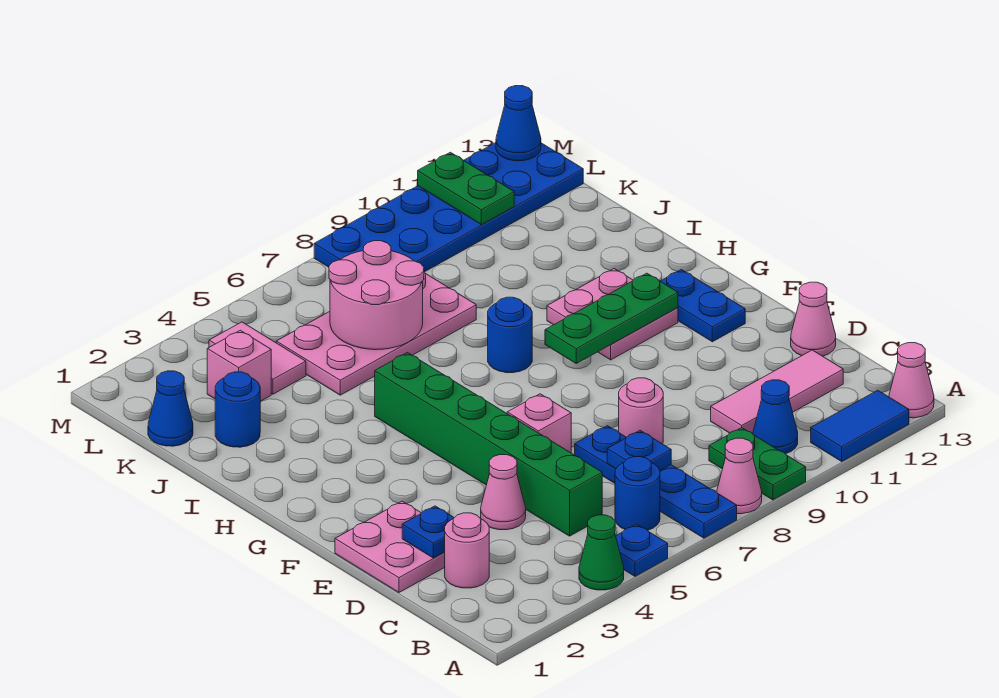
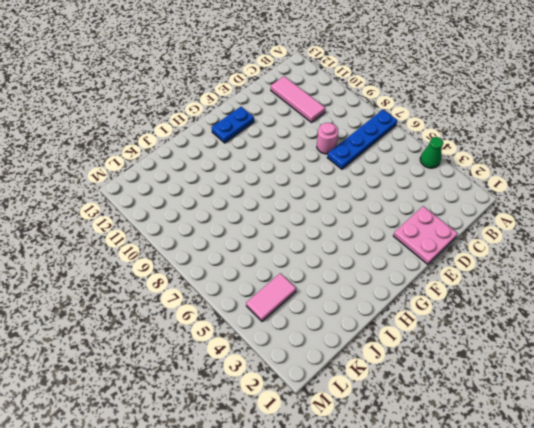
none -> blue plate A5 level 1
none -> pink cone A8 level 1
none -> green plate A9:B9 level 1
none -> blue tile A11:A12 level 1

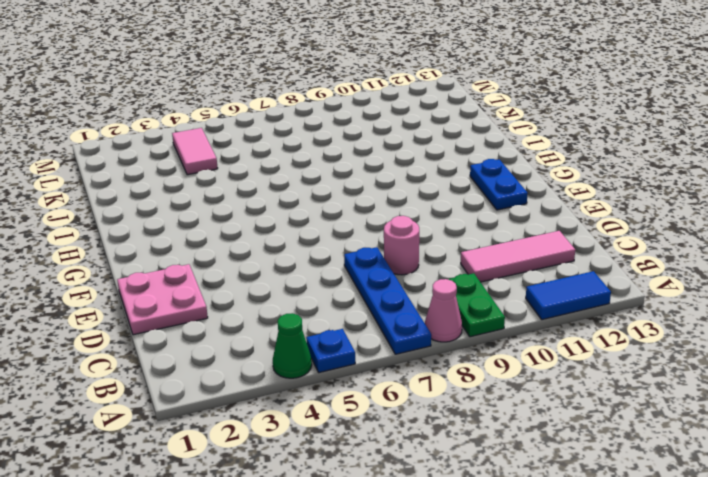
none -> pink cone A13 level 1
none -> blue round brick B6 level 1
none -> blue cone B10 level 1
none -> pink round brick C2 level 1

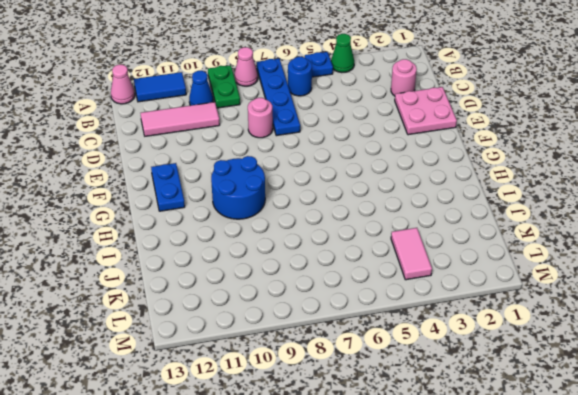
blue round brick G9:H10 level 1 -> pink plate G10:H11 level 1
none -> green brick C5:H5 level 1
none -> pink cone D4 level 1
none -> pink cone D13 level 1
none -> pink brick E6 level 1

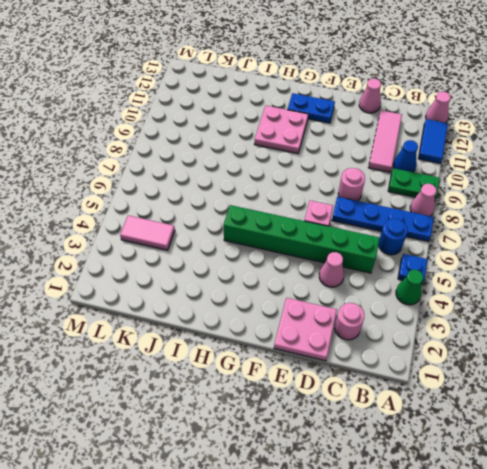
none -> blue round brick H8 level 1
none -> blue round brick J2 level 1
none -> pink plate J5:K8 level 1
none -> blue cone K1 level 1

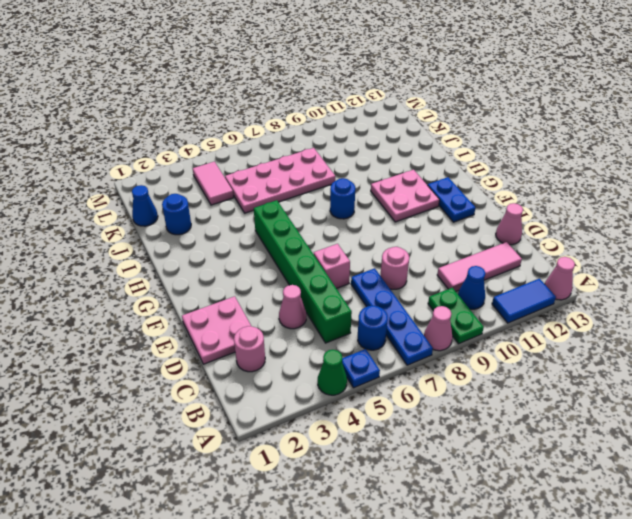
none -> pink brick K3 level 1
none -> blue plate L8:M13 level 1
none -> blue plate C7 level 2
none -> blue plate D2 level 2

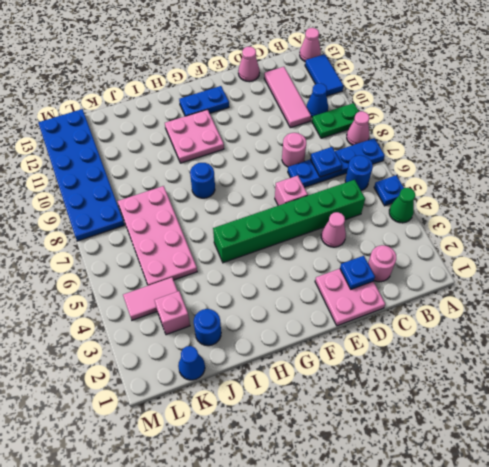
none -> green plate G9:G11 level 2
none -> pink round brick J6:K7 level 2
none -> green plate L11:M11 level 2
none -> blue cone M13 level 2

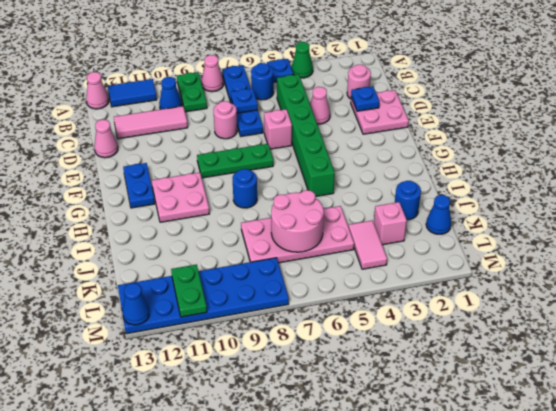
green plate F7:F9 level 1 -> green plate G9:G11 level 2

